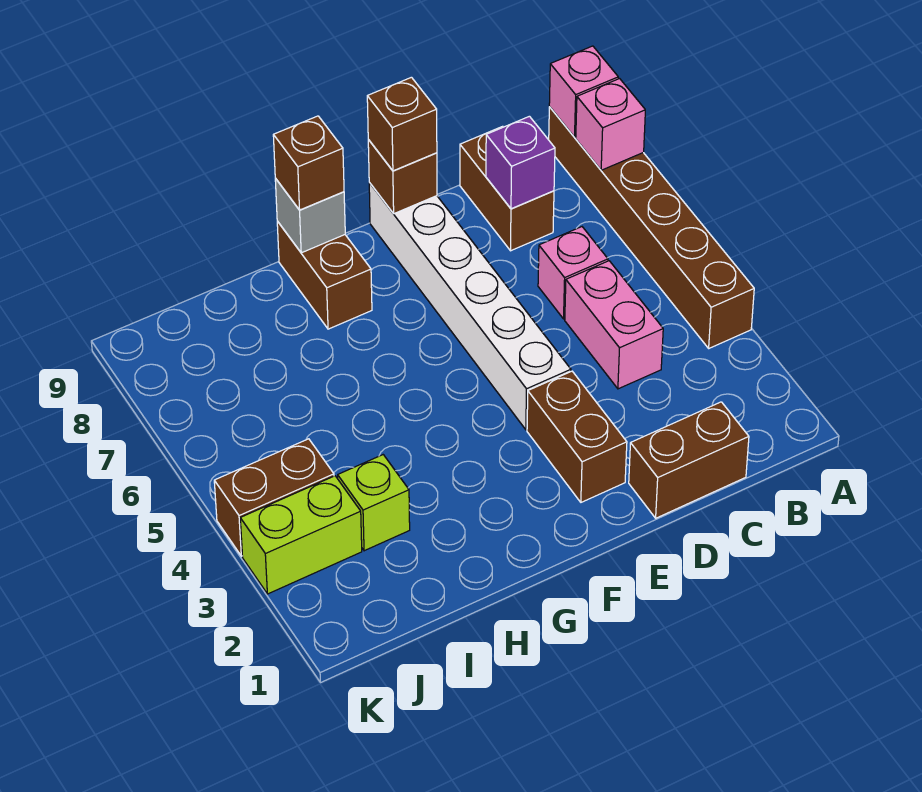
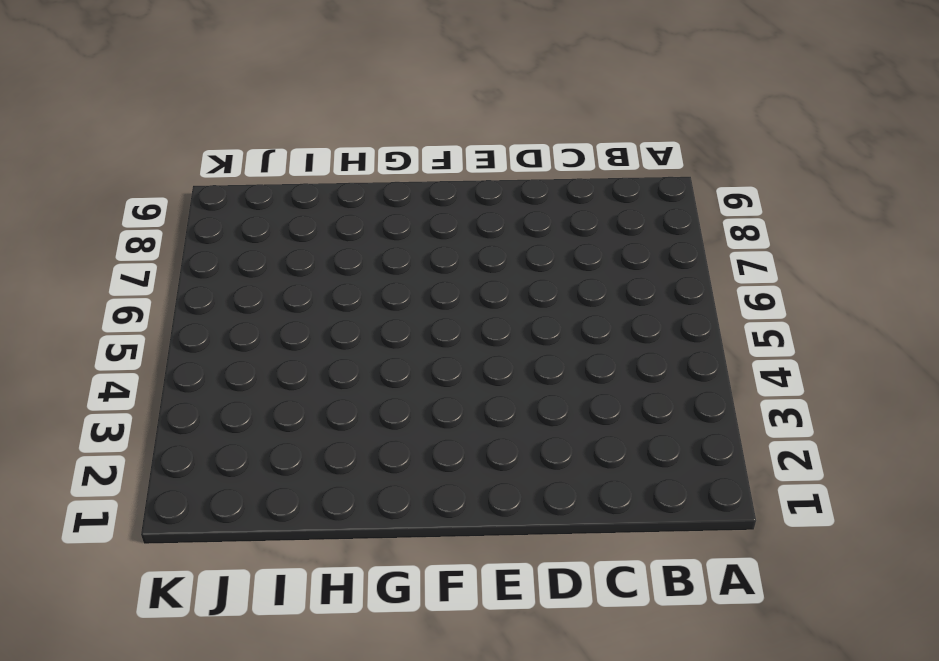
none -> brown brick A4:A9 level 1
none -> brown brick C1:D1 level 1
none -> pink brick C4:C5 level 1

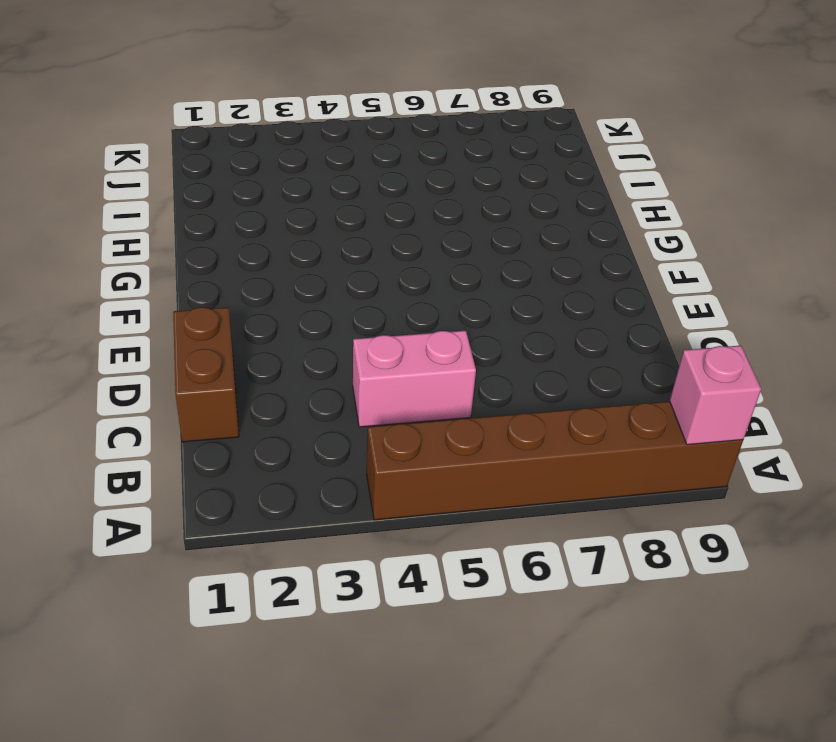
none -> pink brick C6 level 1
none -> brown brick C8:C9 level 1
none -> brown brick E2:E3 level 1

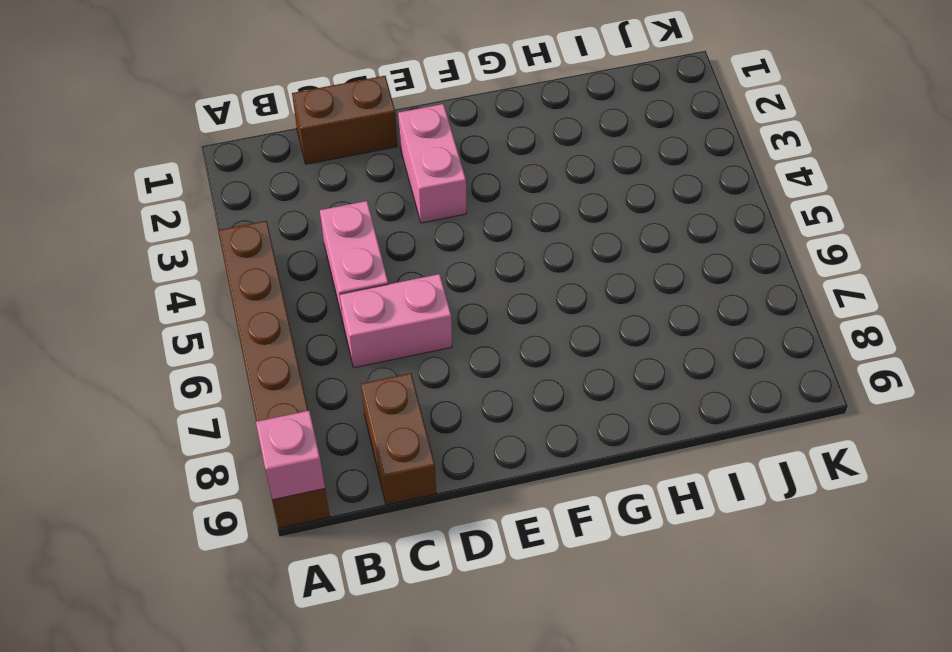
pink brick C6:D6 level 1 -> pink brick C6 level 1
pink brick E2:E3 level 1 -> brown brick E2:E3 level 1
none -> white brick E4:E9 level 1
none -> brown brick G8:G9 level 1
none -> lime brick I3 level 1

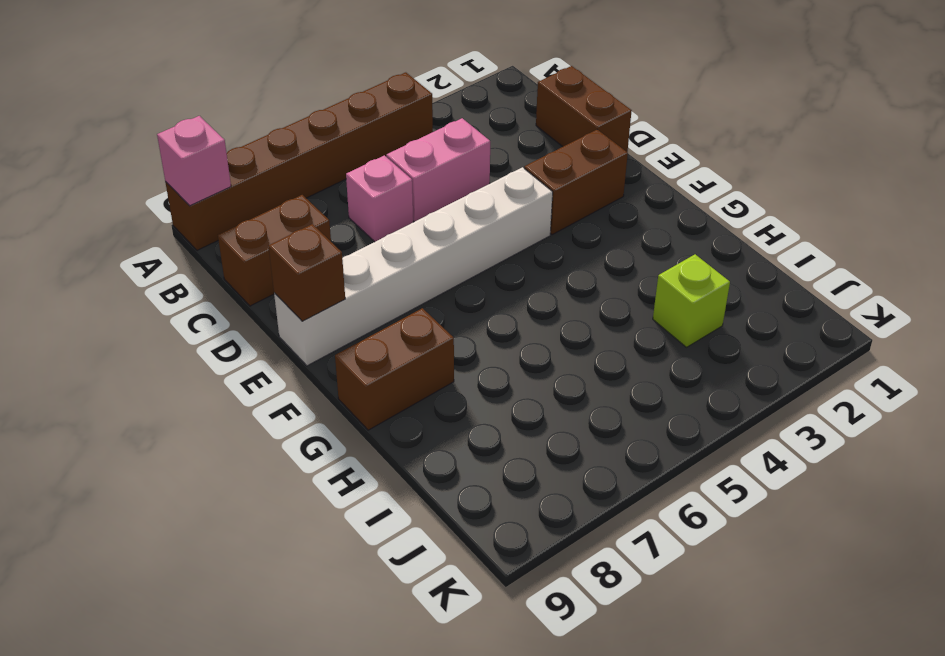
none -> lime brick J3:K3 level 1
none -> brown brick J4:K4 level 1
none -> pink brick A8 level 2

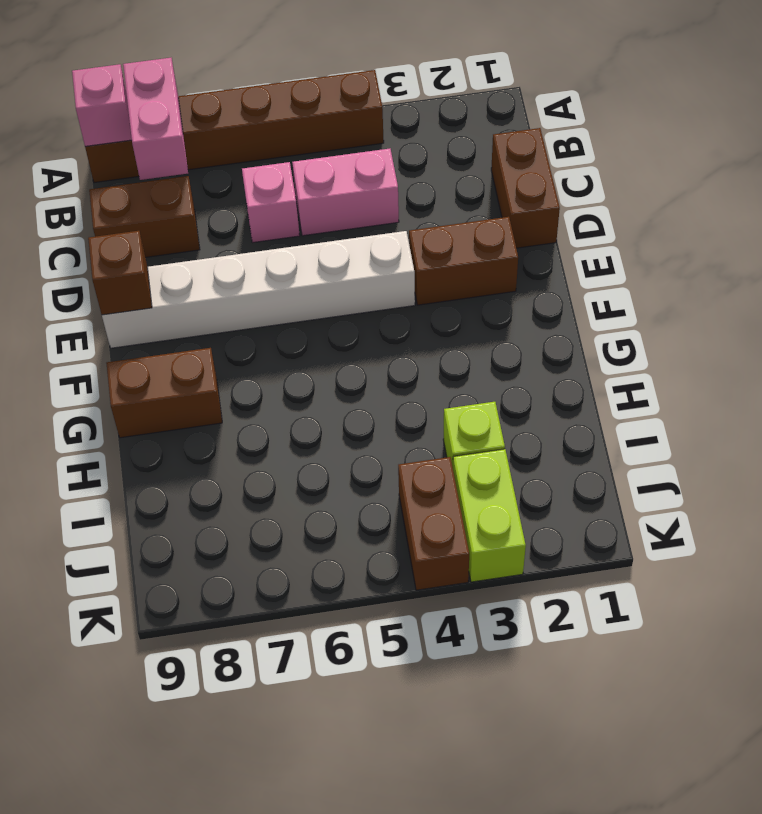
pink brick A8:B8 level 2 -> pink brick A8 level 2
none -> purple brick C8 level 2
none -> grey brick G9 level 2
none -> brown brick E9 level 3

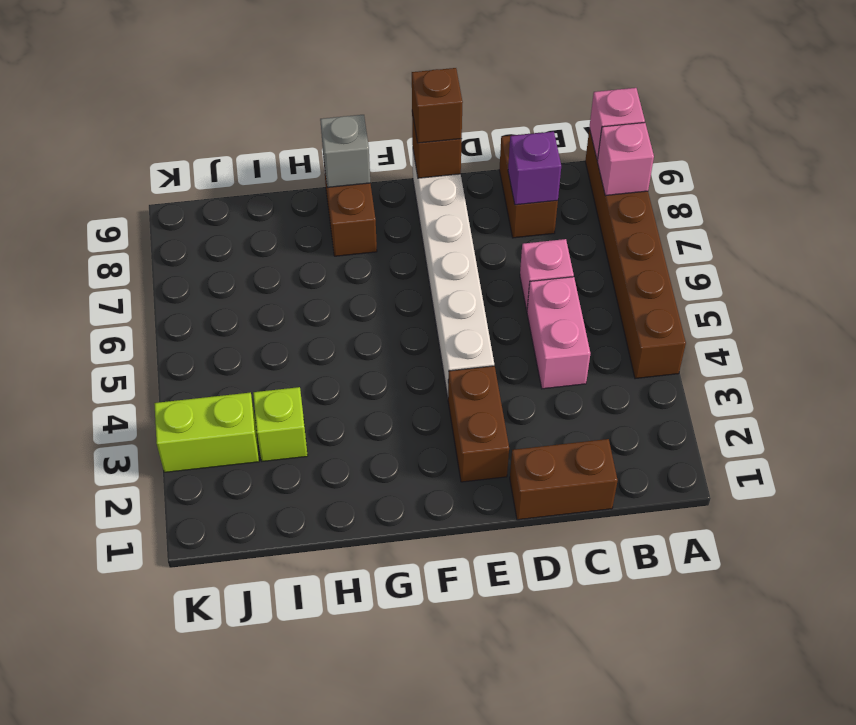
none -> brown brick J4:K4 level 1
none -> brown brick G9 level 3

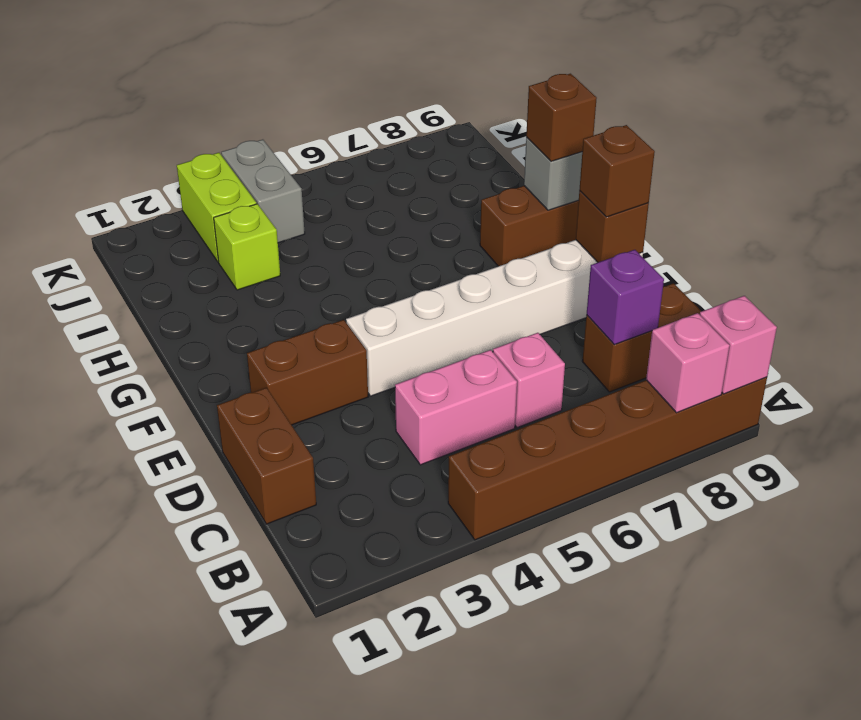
grey brick J4:K4 level 1 -> brown brick J4:K4 level 1

